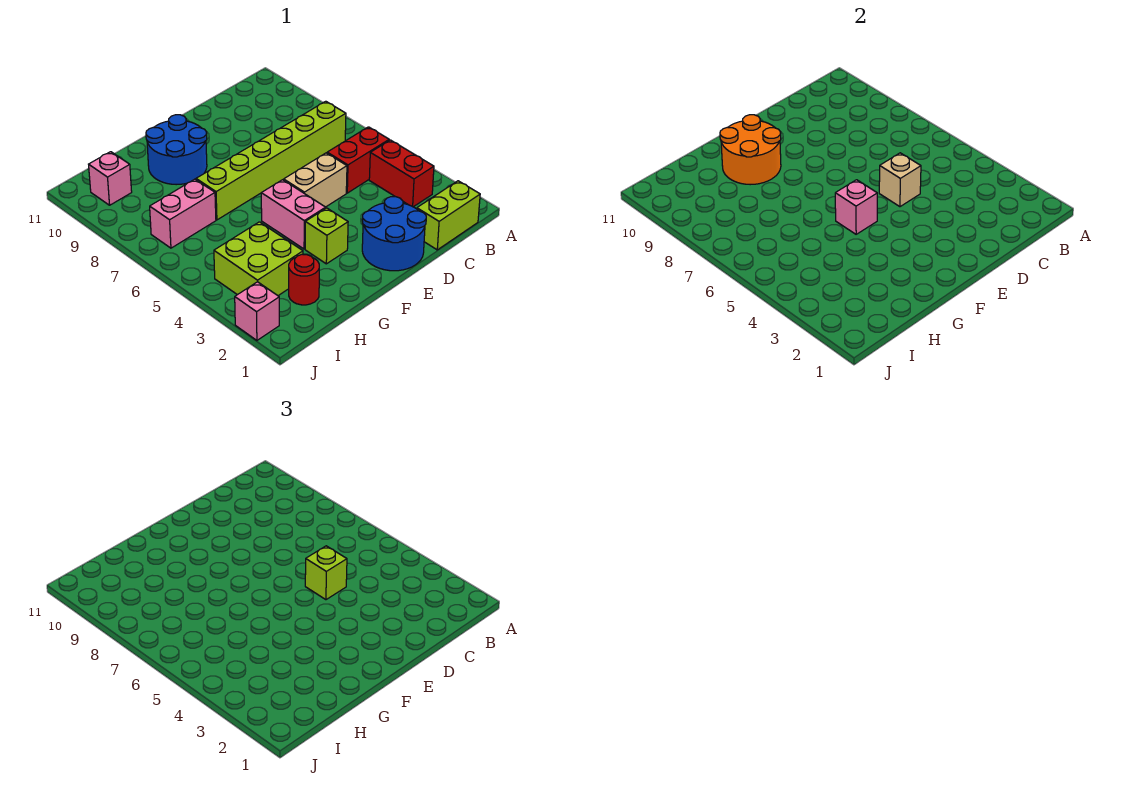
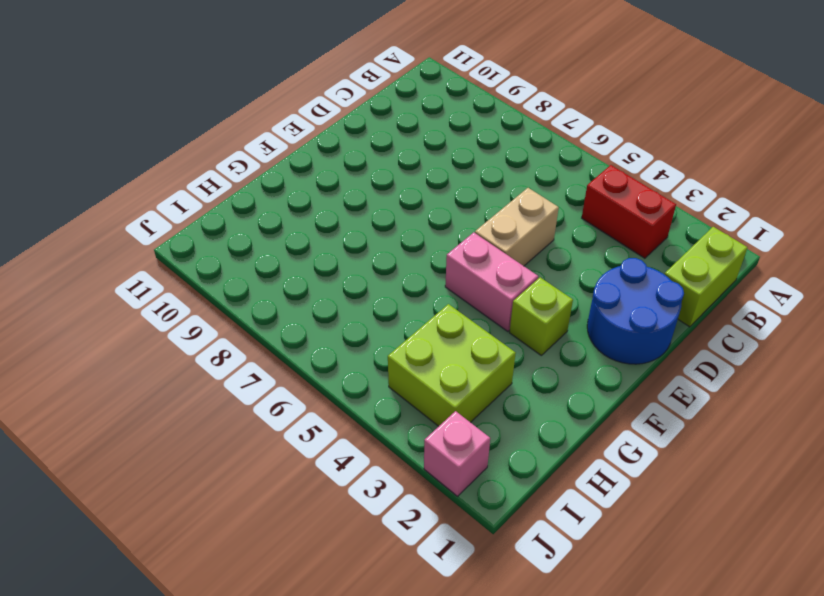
none -> red brick B5:C5 level 1
none -> lime brick B7:G7 level 1
none -> blue round brick F9:G10 level 1

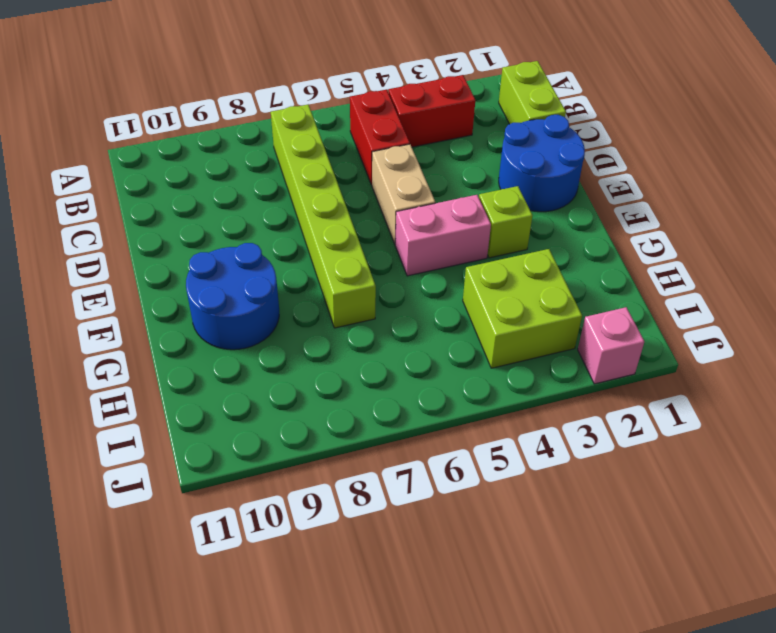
none -> red round brick H2 level 1
none -> pink brick H7:I7 level 1
none -> pink brick I10 level 1

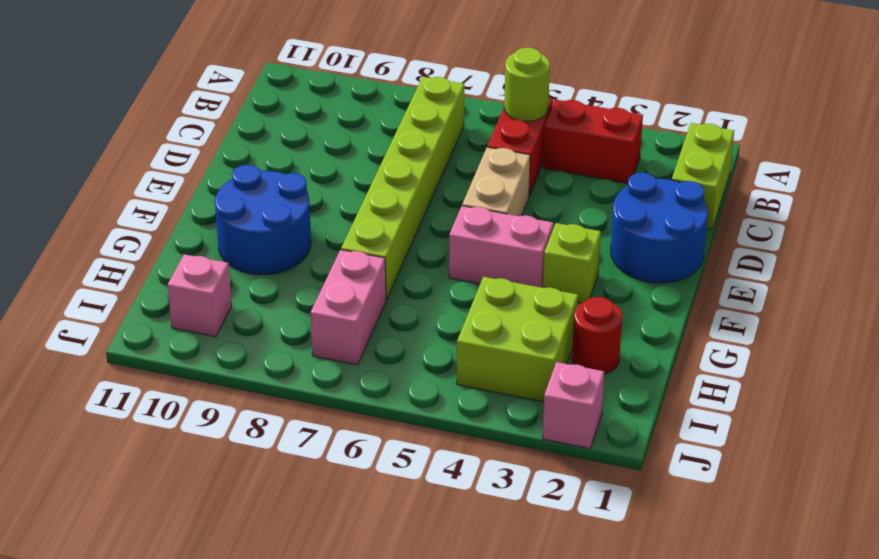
lime round brick B5 level 2 -> none
none -> tan brick D5 level 2
none -> pink brick F5 level 2
none -> orange round brick F9:G10 level 2

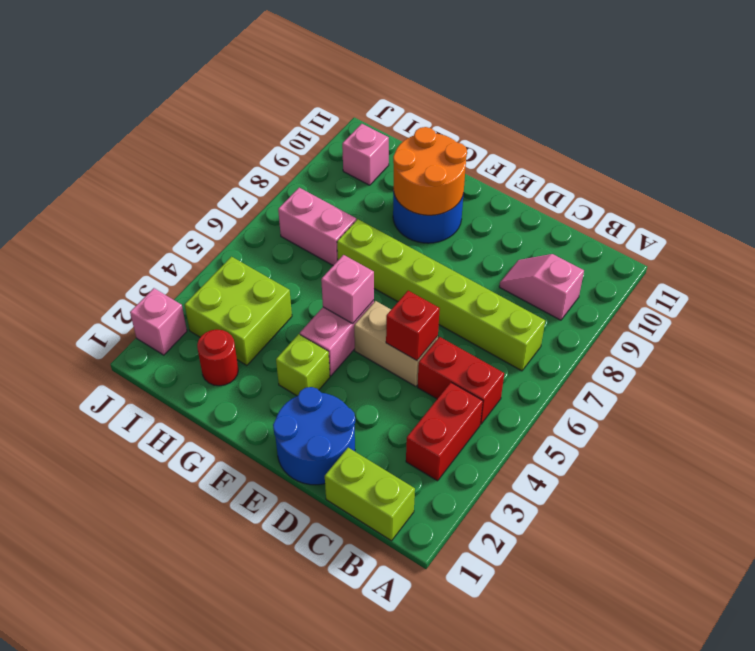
pink slope B9:C9 level 1 top B -> none
red brick D5 level 2 -> tan brick D5 level 2
none -> lime brick D5 level 3

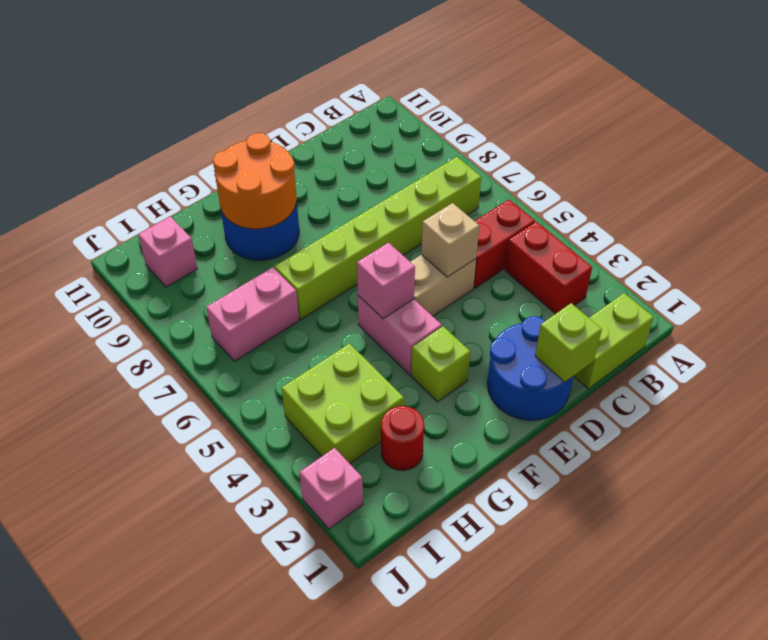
lime brick D1 level 2 -> lime brick D5 level 3

